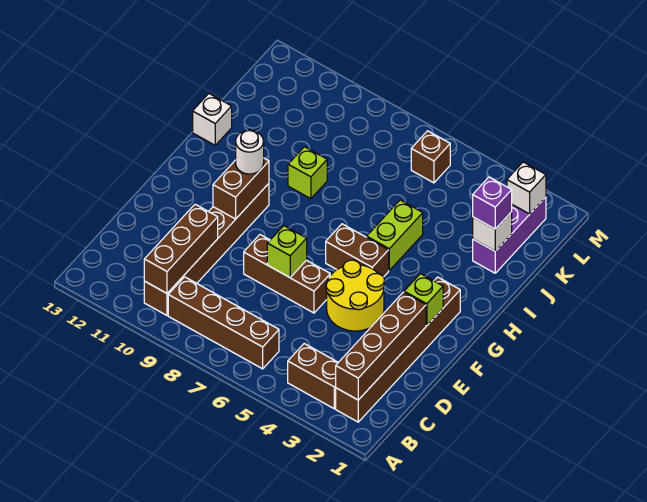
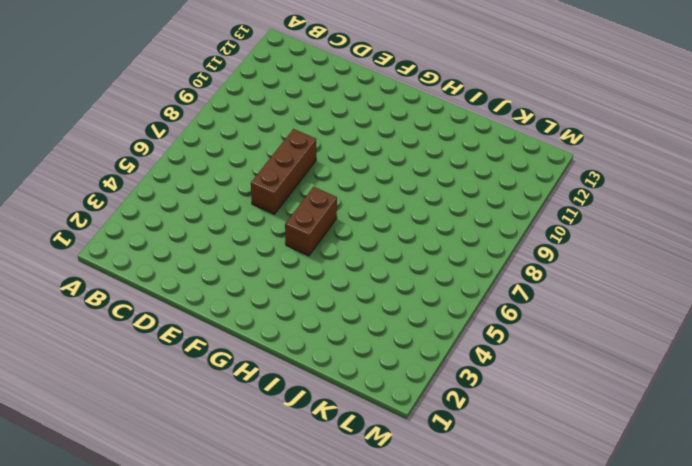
none -> brown brick B2:G2 level 1
none -> brown brick B3:B4 level 1
none -> brown brick B6:B9 level 1

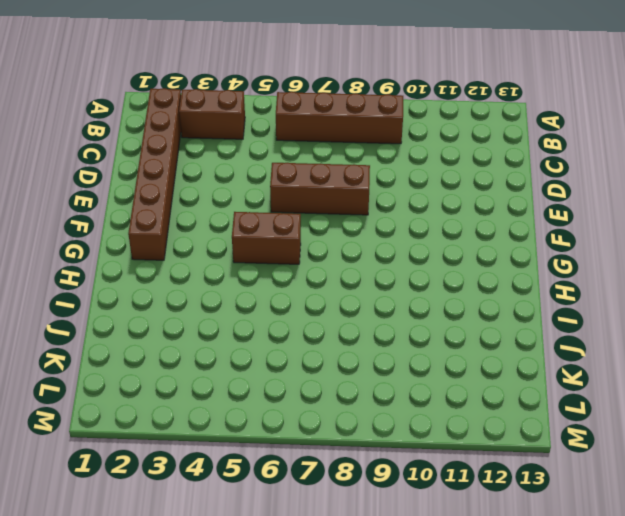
none -> brown brick B10:G10 level 1
none -> yellow round brick E4:F5 level 1
none -> lime brick H5:I5 level 1

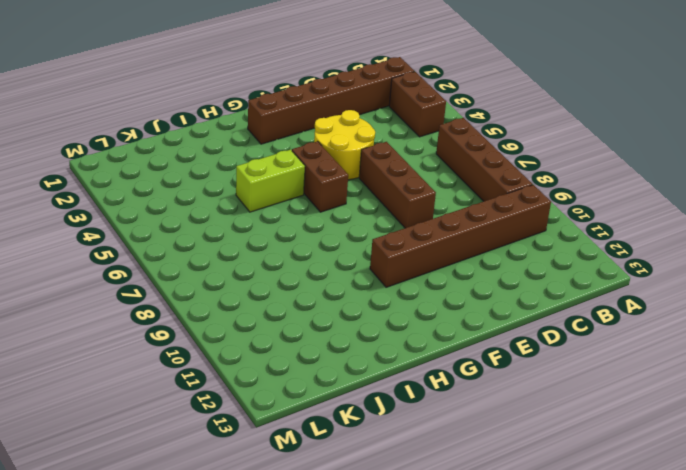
none -> lime brick I9 level 1
none -> white brick I13 level 1
none -> purple brick J2:L2 level 1

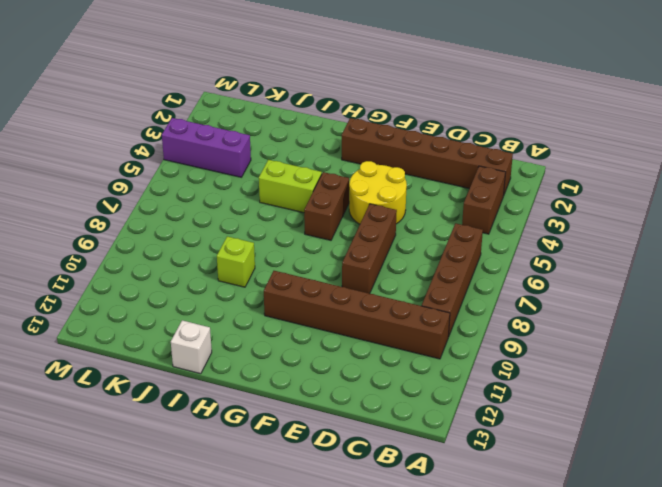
purple brick K4:M4 level 1 -> purple brick J2:L2 level 1
none -> brown brick L6 level 1
none -> brown brick B2:E2 level 2
none -> brown brick B10:D10 level 2

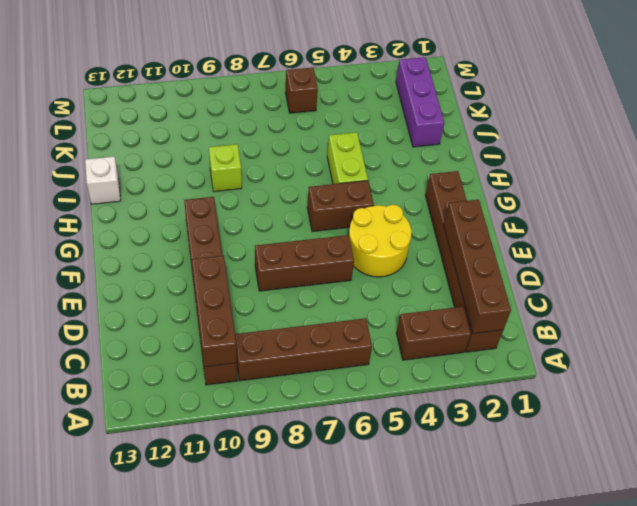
none -> lime brick E7 level 2
none -> lime brick F2 level 2
none -> brown brick F10:G10 level 2

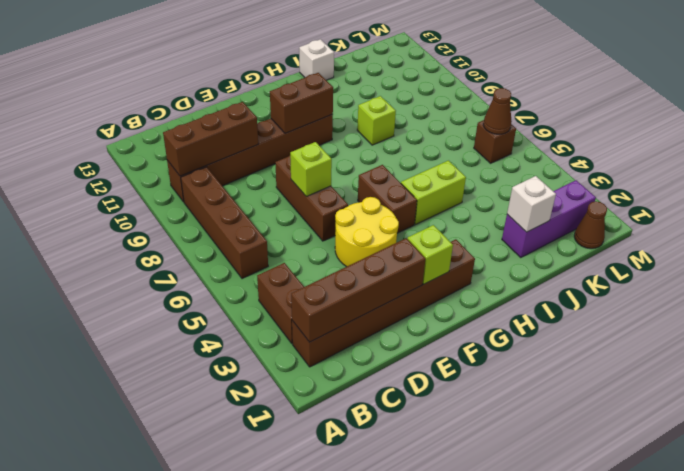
brown cone L1 level 1 -> none
brown cone L6 level 2 -> none
none -> white brick L2 level 2
none -> white round brick G10 level 3
none -> purple brick J2 level 3

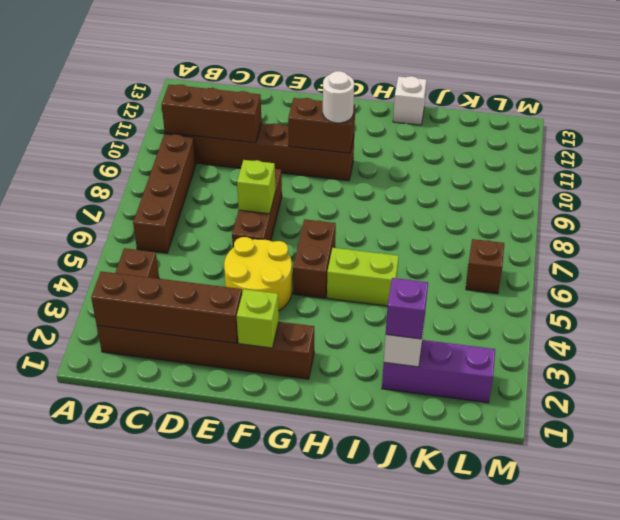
none -> lime brick I9 level 1
none -> white brick L2 level 2

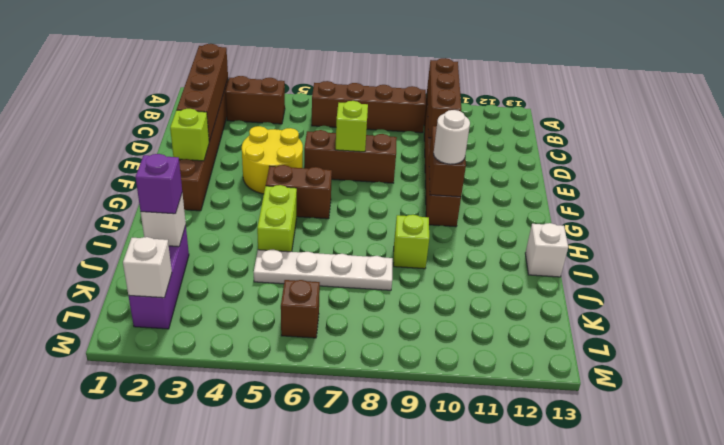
white plate J5:J8 level 1 -> none

